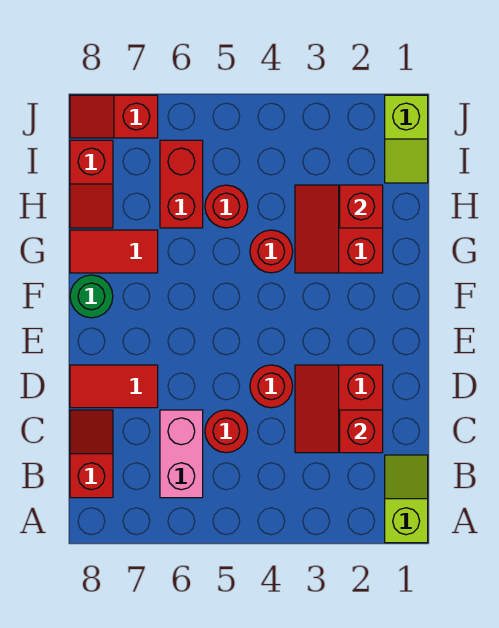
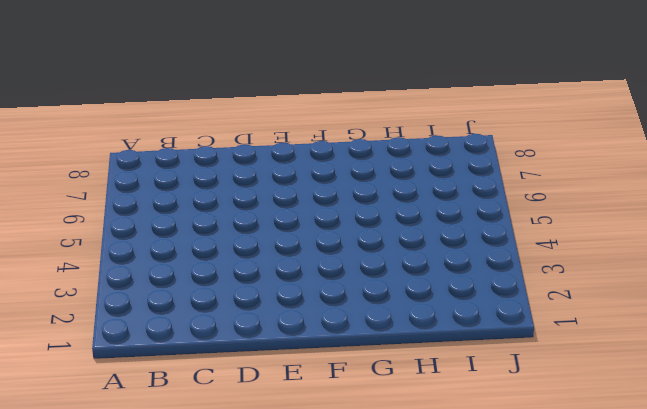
none -> lime slope A1:B1 level 1 top A
none -> pink brick B6:C6 level 1
none -> red slope B8:C8 level 1 top B

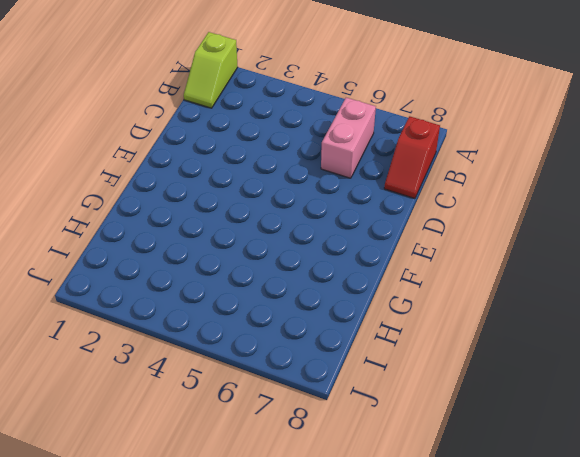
none -> red slope C2:D3 level 1 top 2
none -> red round brick C5 level 1
none -> red round brick D4 level 1

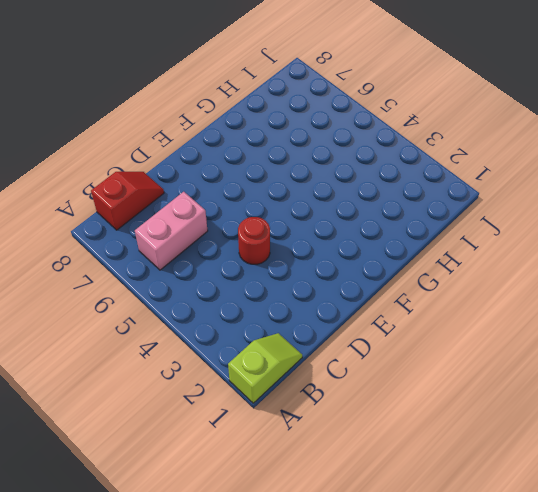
none -> red slope C2:D3 level 1 top 2
none -> red round brick C5 level 1
none -> red tile D7:D8 level 1

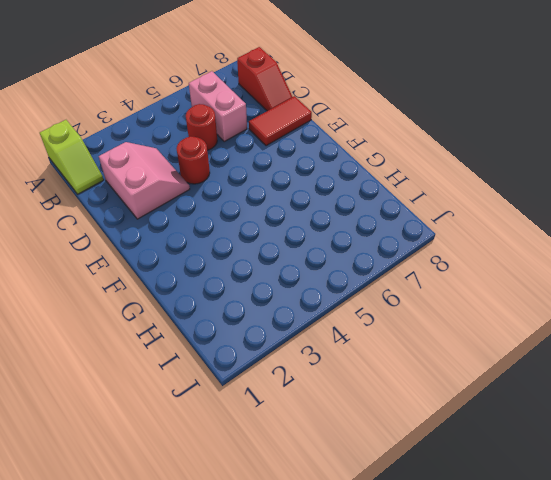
pink slope C2:D3 level 1 top 2 -> red slope C2:D3 level 1 top 2
none -> green round brick F8 level 1
none -> red slope G2:H3 level 1 top 2
none -> red round brick G4 level 1

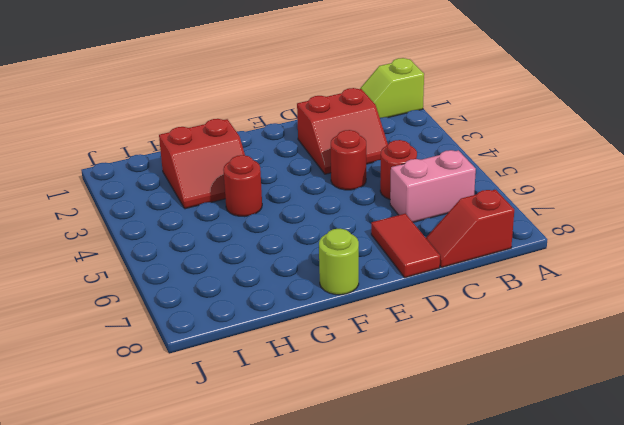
lime round brick F8 level 1 -> green round brick F8 level 1
none -> red tile G7:G8 level 1
none -> red round brick H5 level 1
none -> red brick H6:I6 level 1

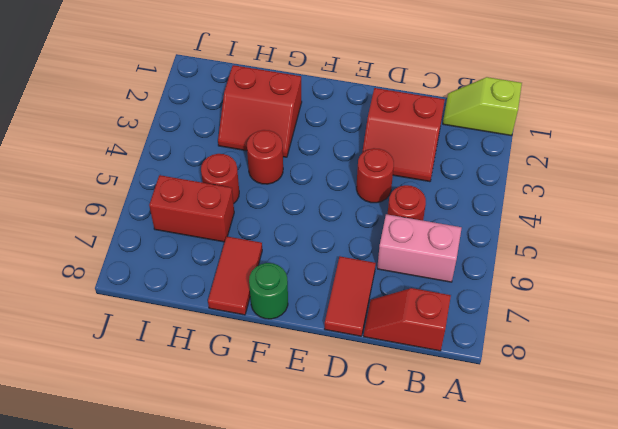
none -> red slope H8:I8 level 1 top I
none -> lime slope I1:J1 level 1 top J
none -> red slope J7:J8 level 1 top 7

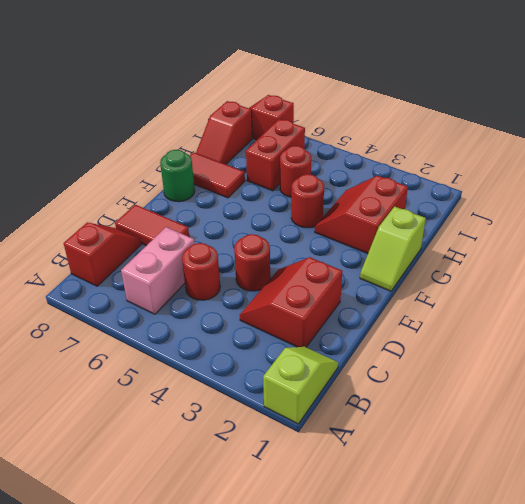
lime slope F1:G1 level 1 top G -> lime slope I1:J1 level 1 top J
none -> red brick C2 level 2
none -> red brick H2 level 2

